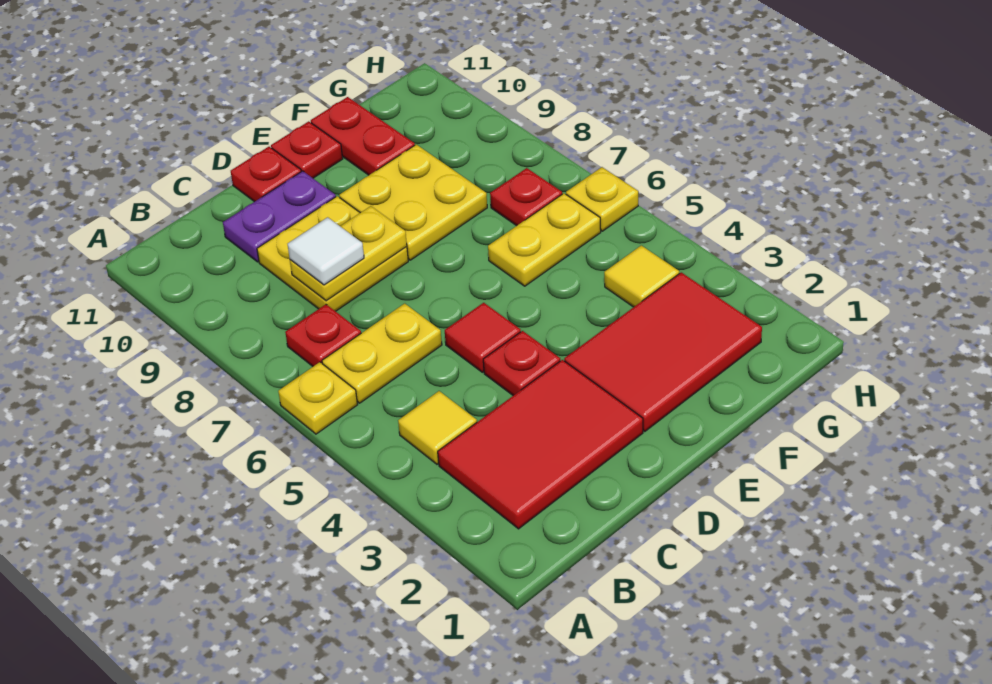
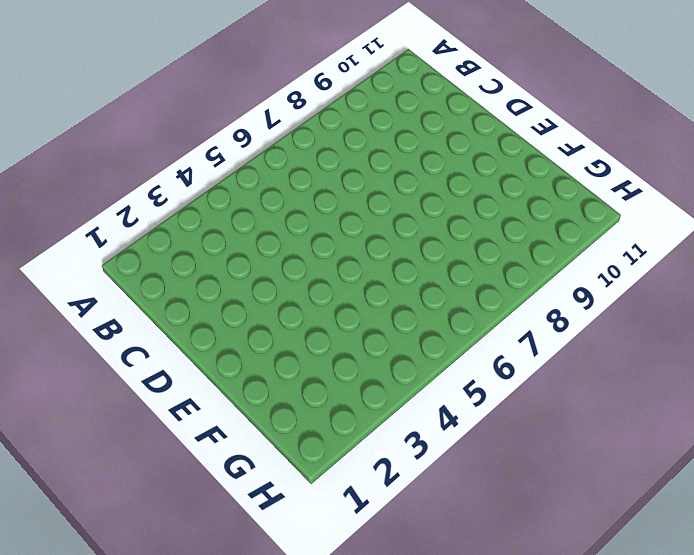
none -> yellow plate A6 level 1
none -> red tile B2:D3 level 1
none -> yellow tile B4 level 1

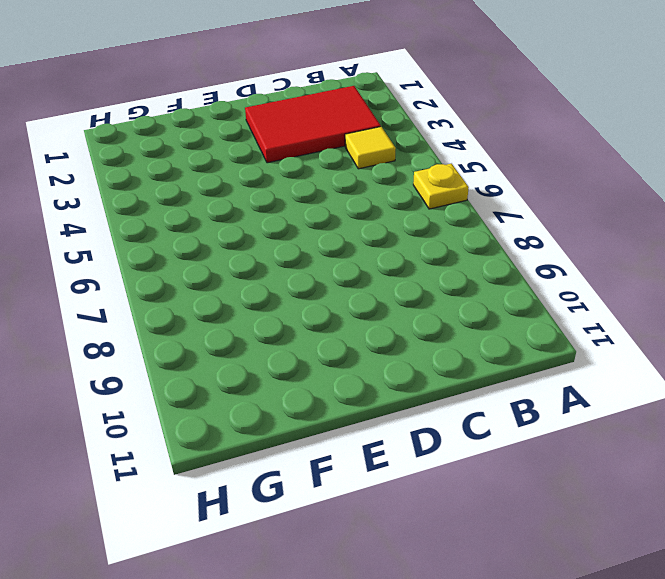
none -> yellow plate B6:C6 level 1
none -> red plate B7 level 1
none -> yellow plate C8:D9 level 1

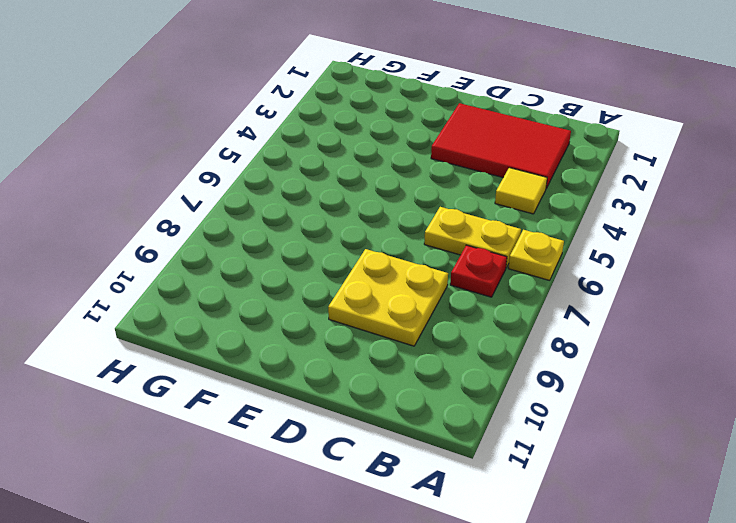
none -> purple plate C10:D10 level 1
none -> red plate D4 level 1
none -> red tile D5 level 1

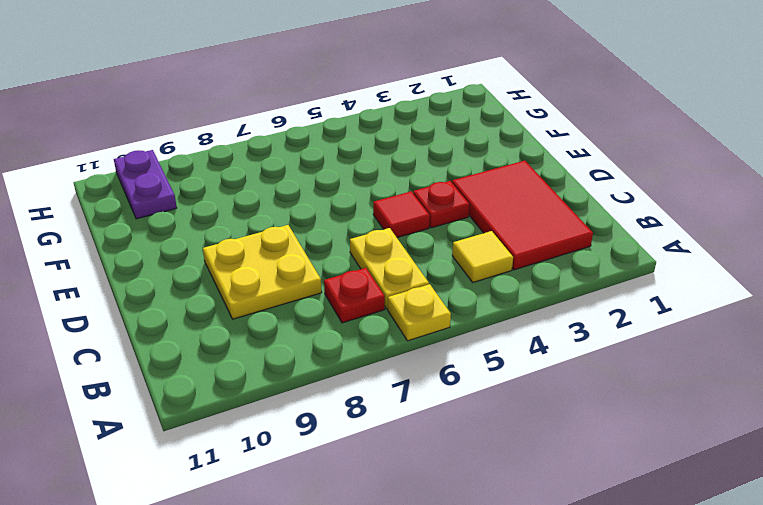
purple plate G10:H10 level 1 -> purple plate C10:D10 level 1
none -> red plate D11 level 1
none -> red tile E2:G3 level 1
none -> yellow plate E8:F9 level 1

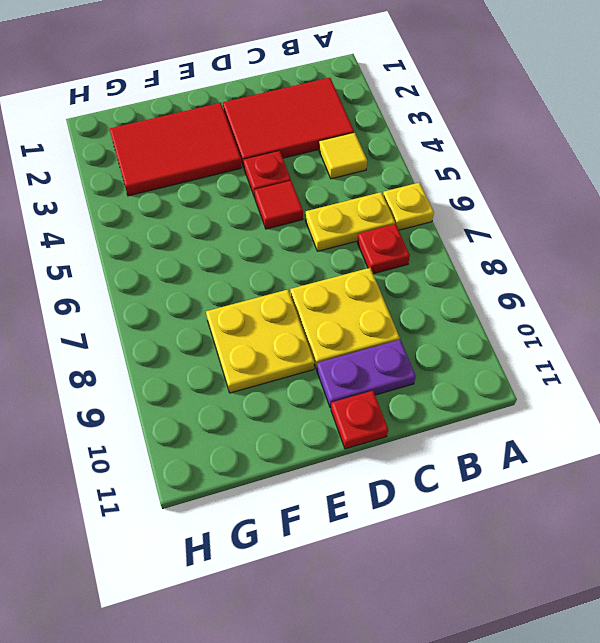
none -> red plate E11 level 1
none -> yellow plate F6:G6 level 1
none -> red plate F10:F11 level 1

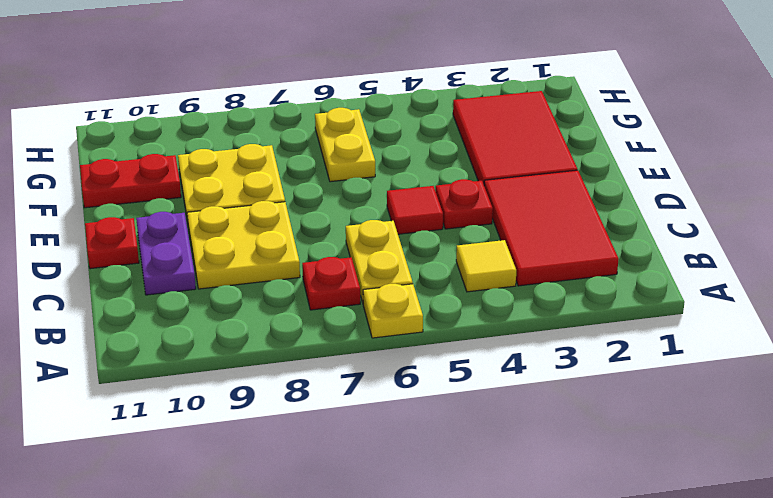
none -> red plate E11 level 1
none -> yellow tile G4 level 1
none -> red plate G7 level 1

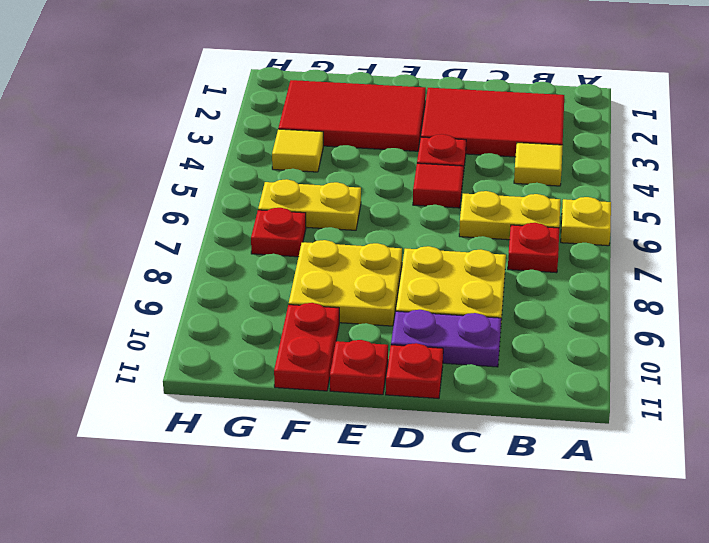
none -> yellow plate H6 level 1
none -> yellow plate C8:D8 level 2
none -> white tile C8 level 3

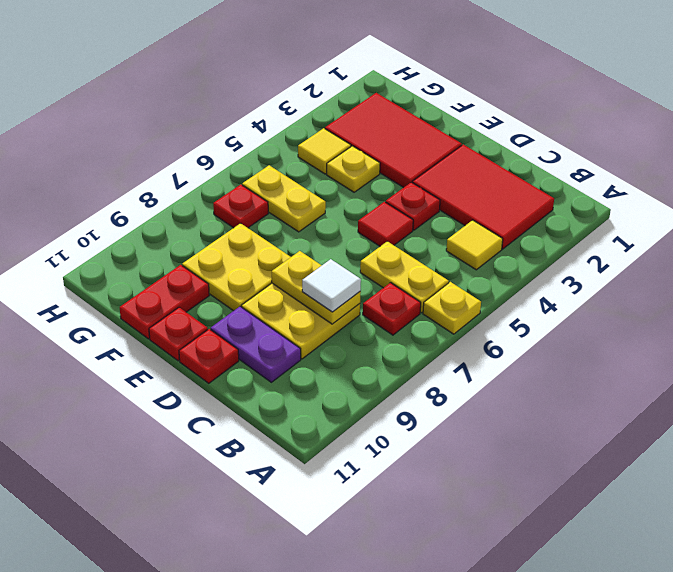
yellow plate F4 level 1 -> yellow plate H6 level 1

